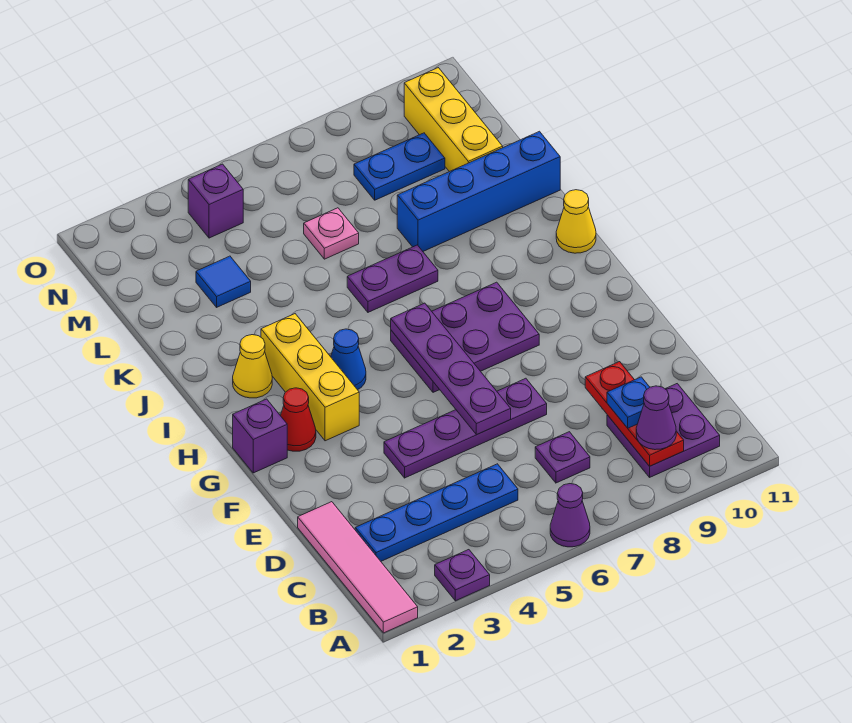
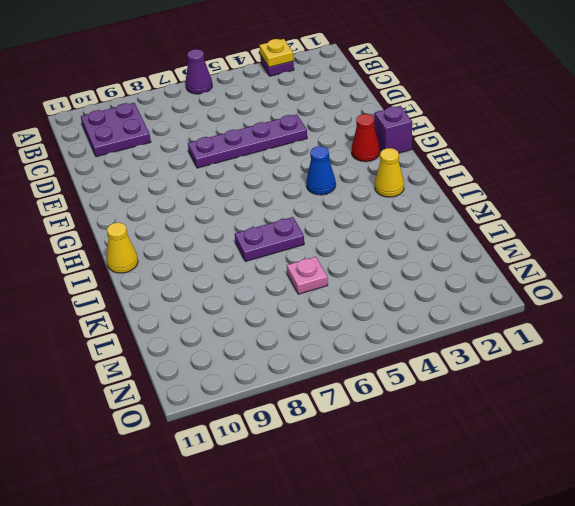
yellow plate A3 level 2 -> none
none -> pink tile A1:D1 level 1
none -> blue plate C2:C5 level 1
none -> purple plate C7 level 1

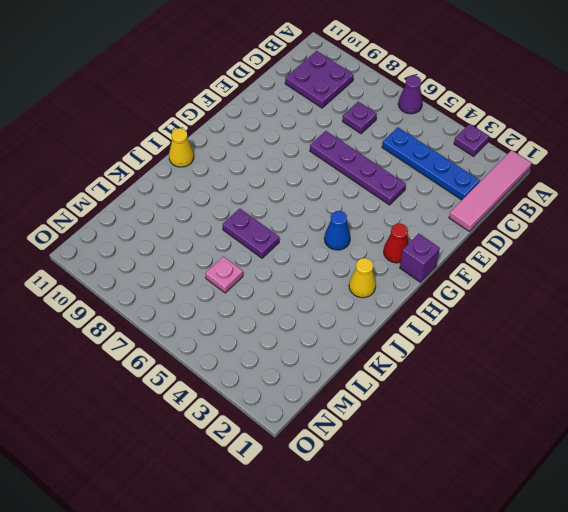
none -> yellow brick G3:I3 level 1
none -> purple plate G6:H8 level 1
none -> blue brick K8:K11 level 1

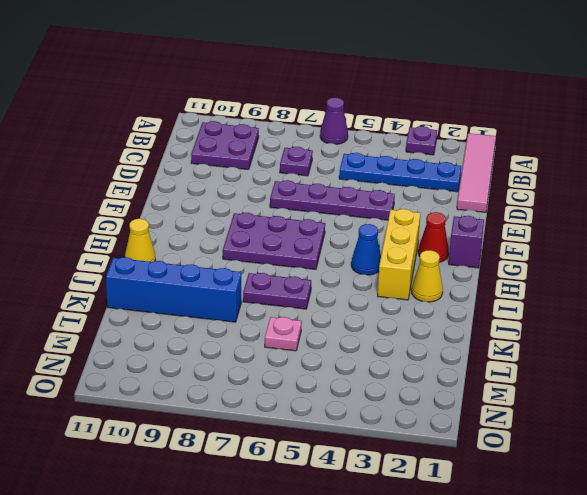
none -> blue tile L3 level 1
none -> yellow brick L10:N10 level 1
none -> blue plate M8:M9 level 1

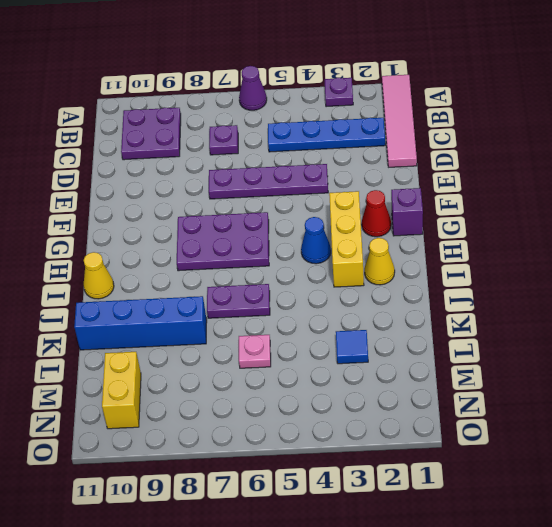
yellow brick M10:N10 level 1 -> yellow brick L10:N10 level 1
none -> blue plate M8:M9 level 1
none -> purple brick N4 level 1
none -> red plate B9:D9 level 2

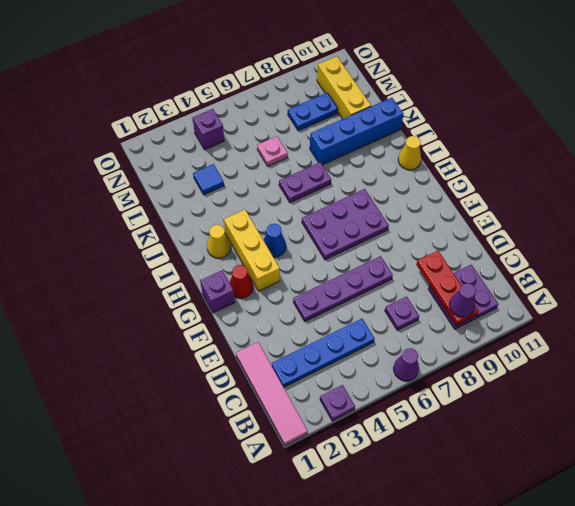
none -> purple plate E6:H6 level 2
none -> blue plate C9 level 3

